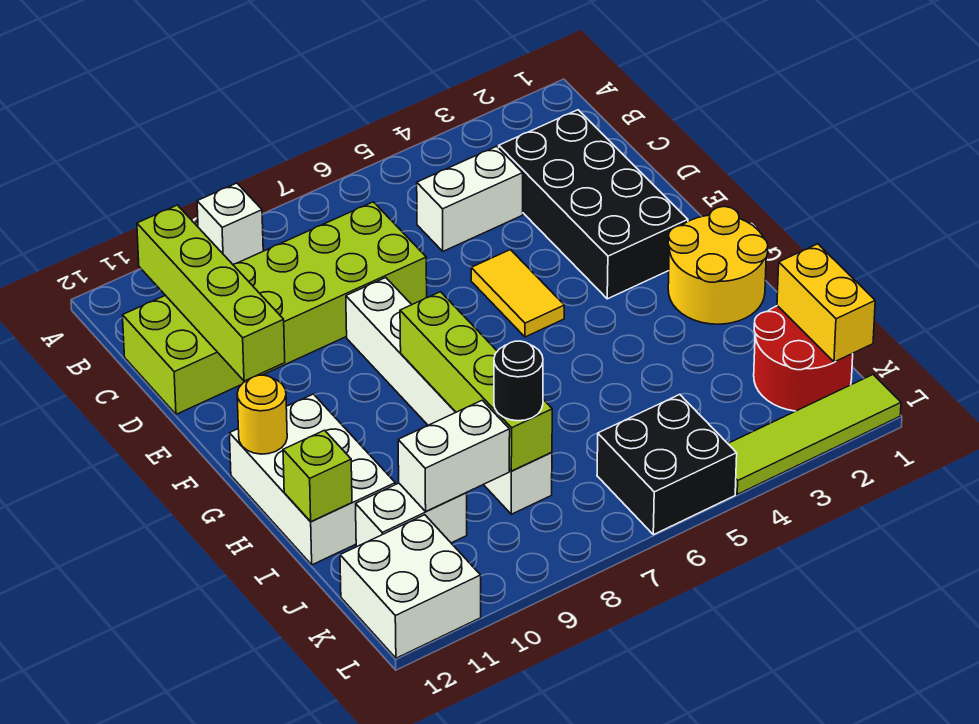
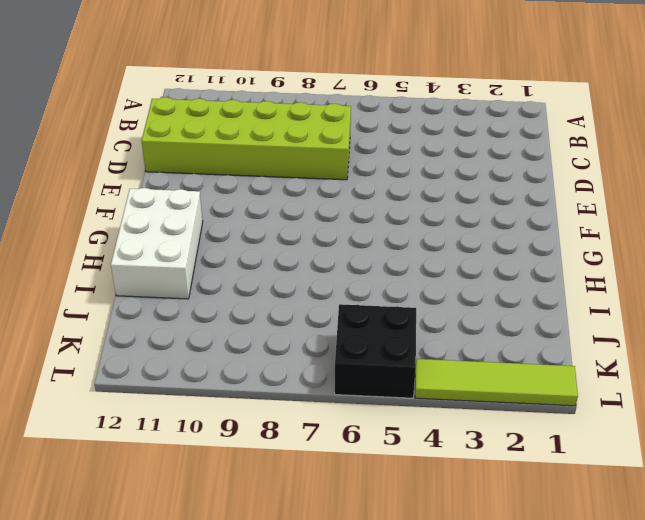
none -> white brick A9 level 1
none -> black brick C2:F3 level 1
none -> white brick C4:C5 level 1

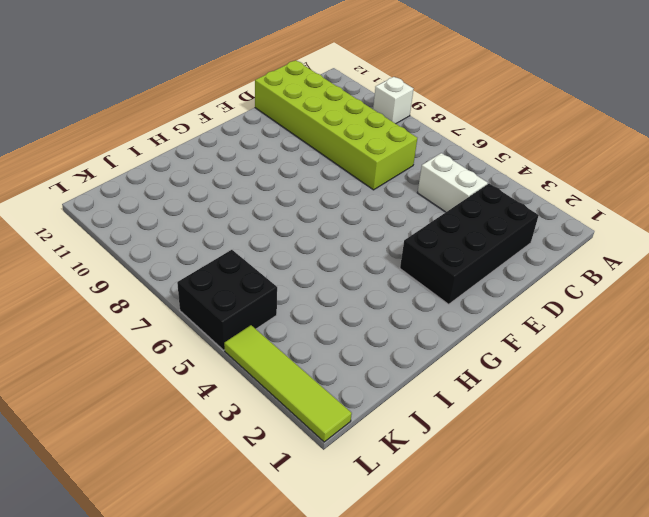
none -> yellow tile E5:F5 level 1
none -> white brick E8:J8 level 1
none -> yellow round brick G1:H2 level 1

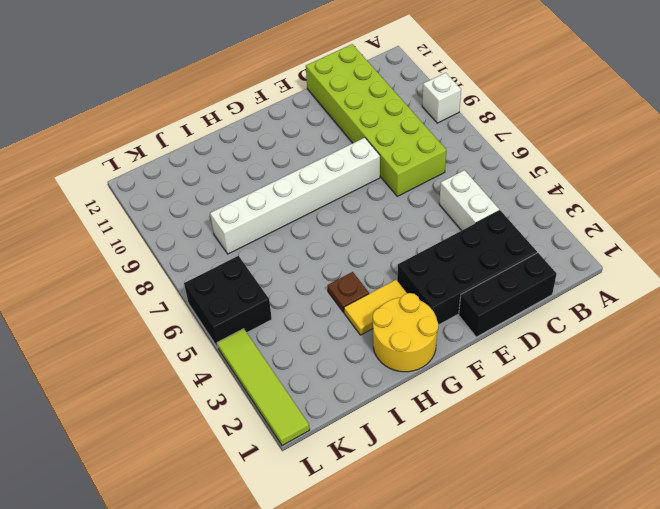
black brick C1:E1 level 1 -> none
yellow tile G3:H3 level 1 -> yellow tile E5:F5 level 1
brown plate H4 level 1 -> none
none -> white brick G11:I12 level 1
none -> red round brick J1:K2 level 1
none -> white brick J10:J11 level 1

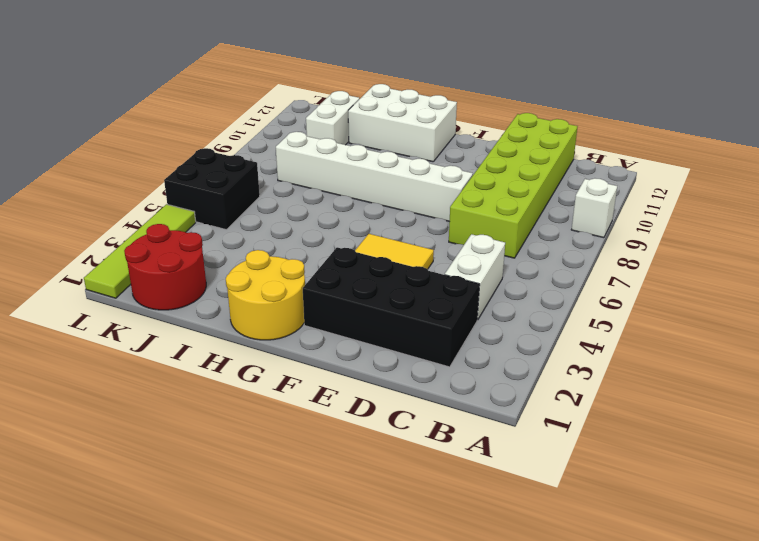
none -> white brick K11:L12 level 1
none -> lime brick B11:E11 level 2
none -> lime brick G8:J8 level 2

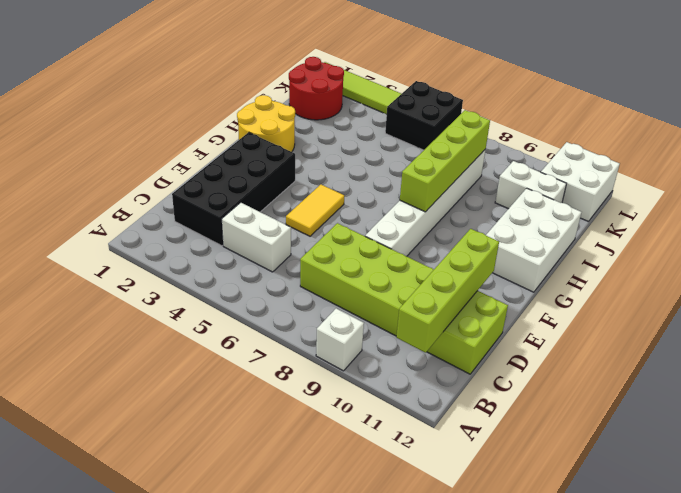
none -> yellow round brick G12 level 2
none -> lime brick I12 level 2
none -> yellow brick J1:K1 level 2

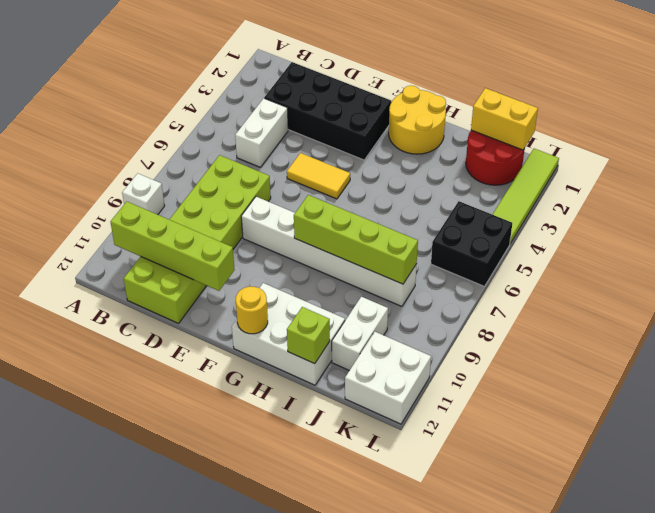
none -> white brick J9:J10 level 2
none -> black round brick J8 level 3

